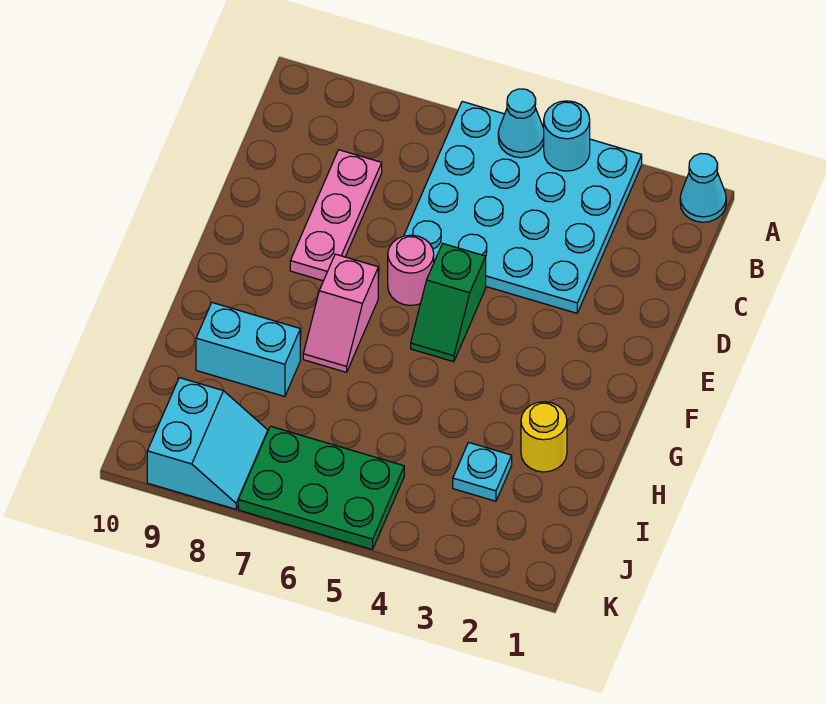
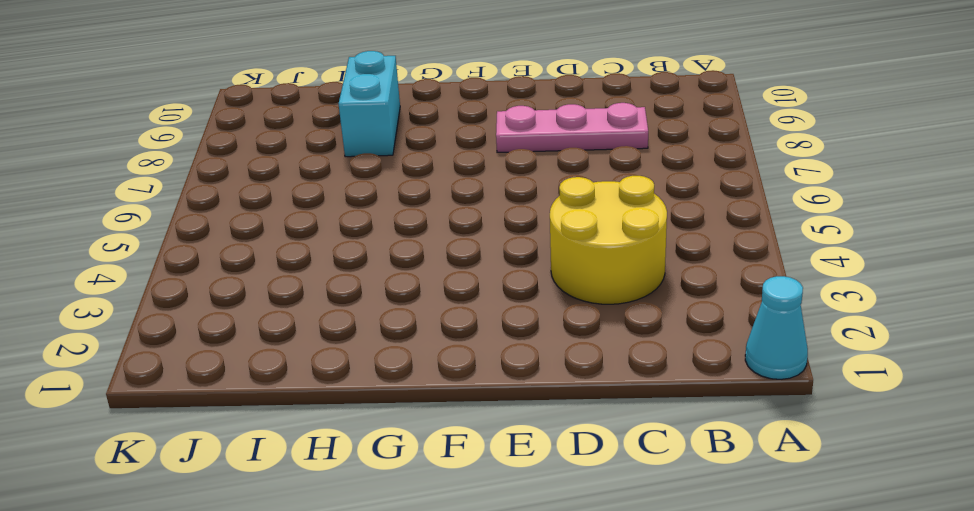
yellow round brick C3:D4 level 1 -> cyan plate A3:D6 level 1
none -> green slope E5:F5 level 1 top E
none -> pink round brick E6 level 1
none -> pink slope F7:G7 level 1 top F

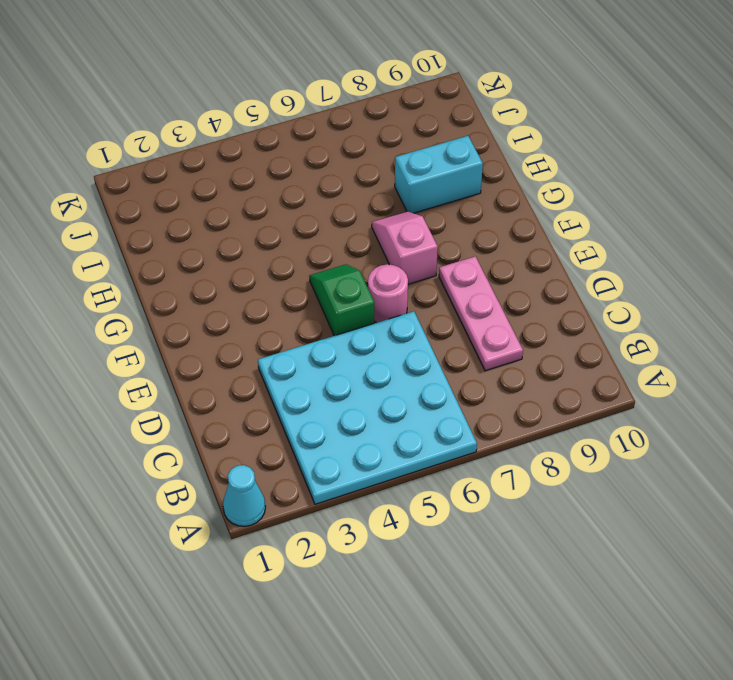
none -> yellow round brick H2 level 1
none -> cyan plate I3 level 1
none -> green plate J5:K7 level 1

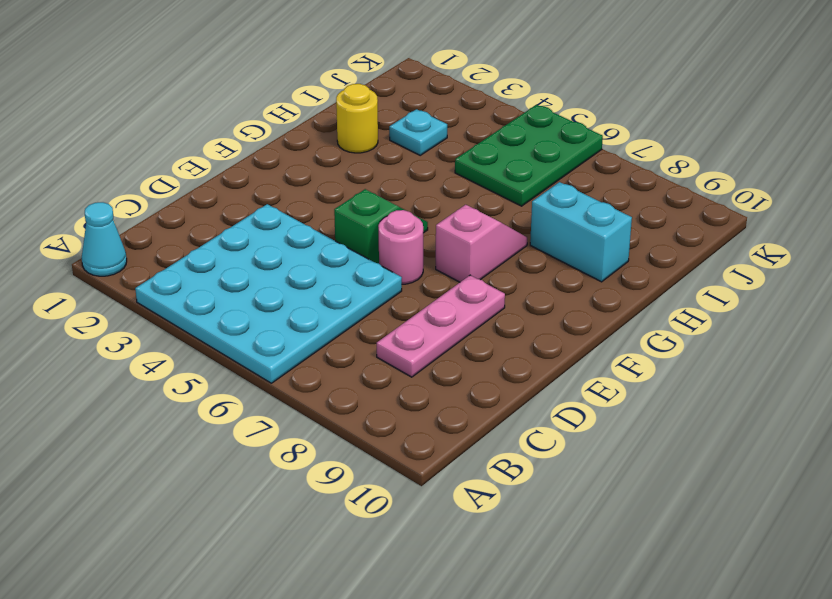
green plate I5:K6 level 1 -> green plate J5:K7 level 1
none -> cyan slope J8:K9 level 1 top 9
none -> cyan round brick A4 level 2
none -> cyan cone A5 level 2

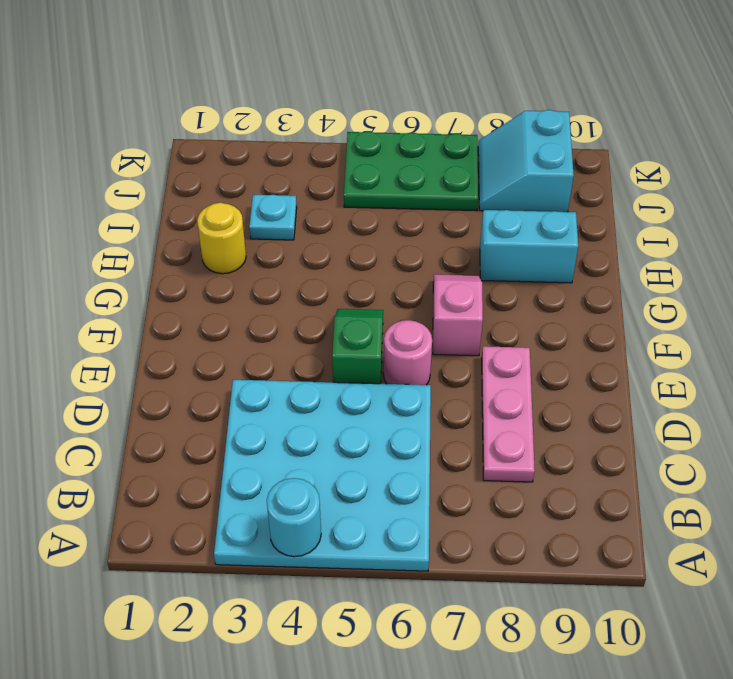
none -> cyan cone A1 level 1
none -> cyan cone A5 level 2

